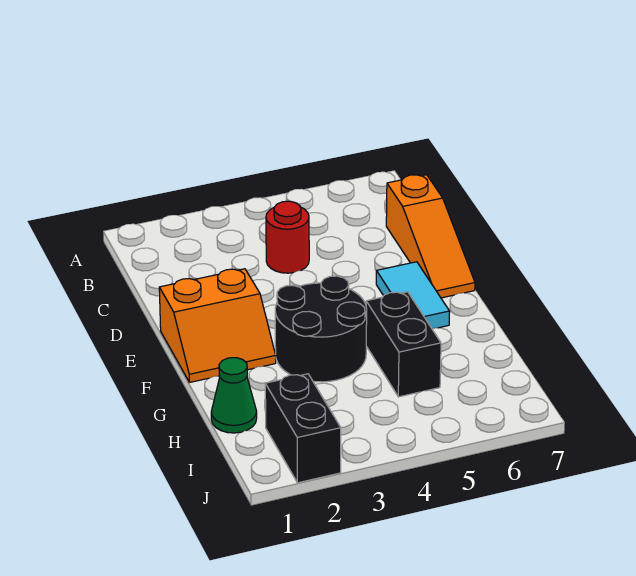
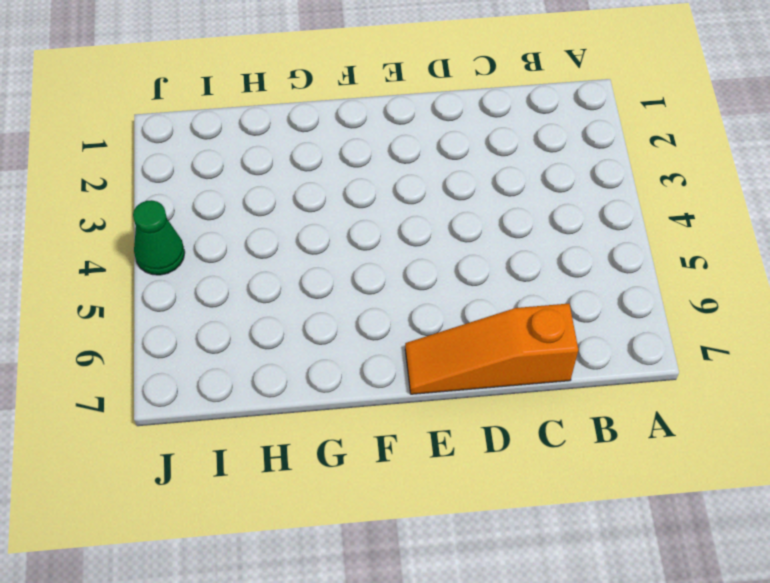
green cone J4 level 1 -> green cone H1 level 1
none -> red round brick C4 level 1
none -> orange slope E1:F2 level 1 top E

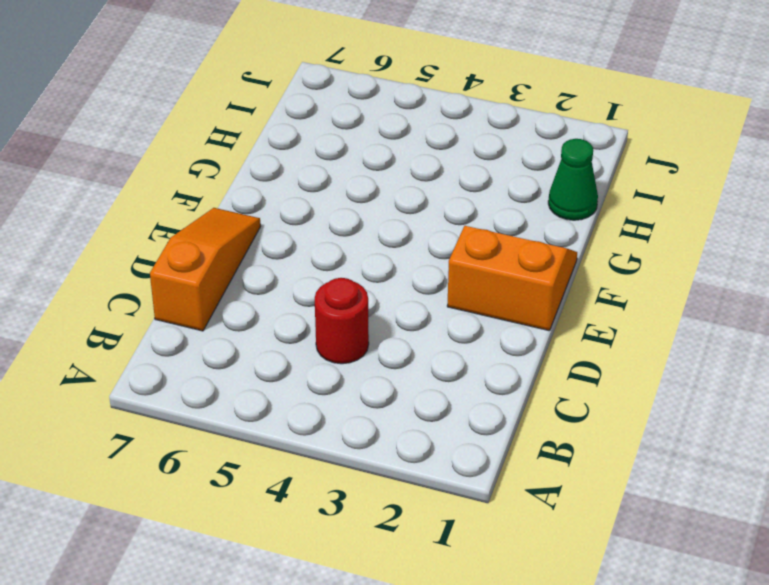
none -> cyan tile E6:F6 level 1
none -> black round brick F3:G4 level 1

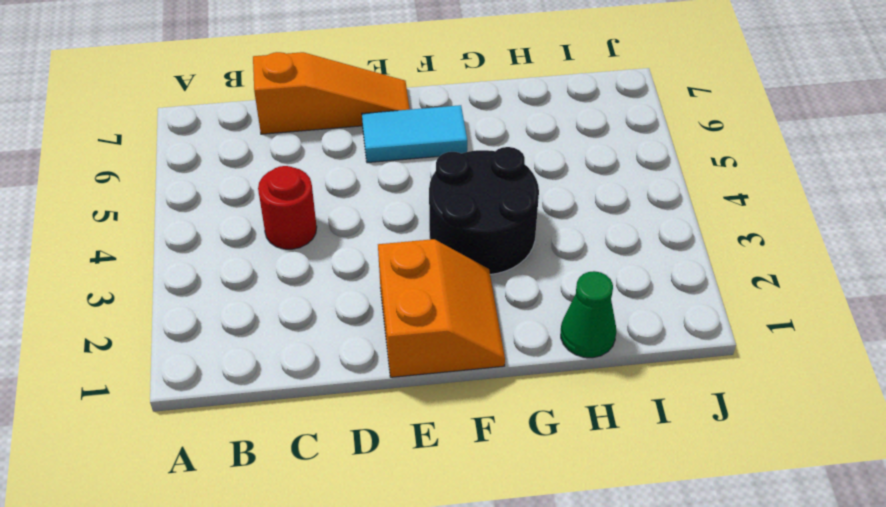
none -> black brick G5:H5 level 1
none -> black brick I2:J2 level 1

